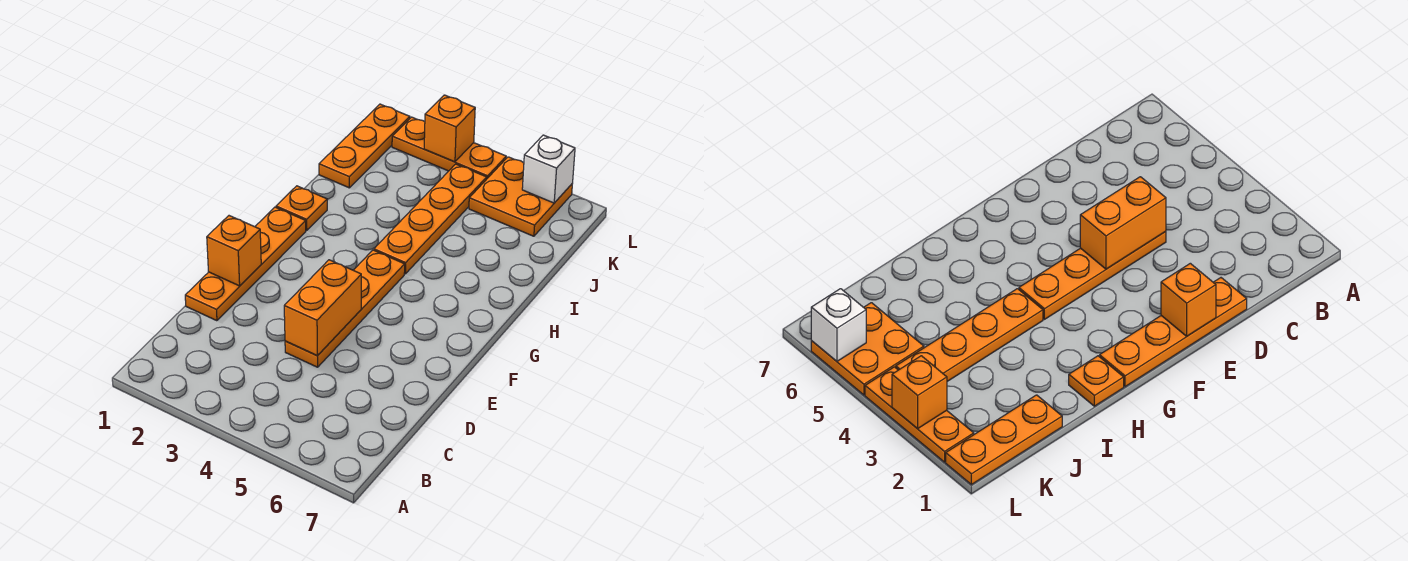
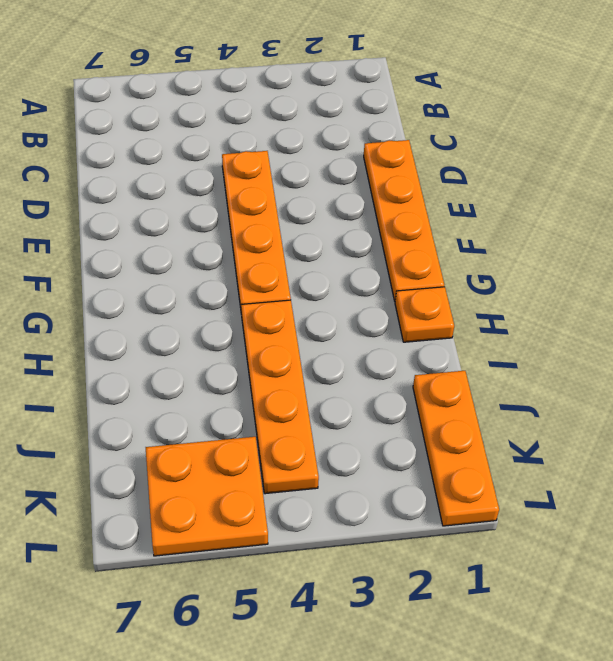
none -> orange plate L2:L4 level 1
none -> orange brick D4:E4 level 2

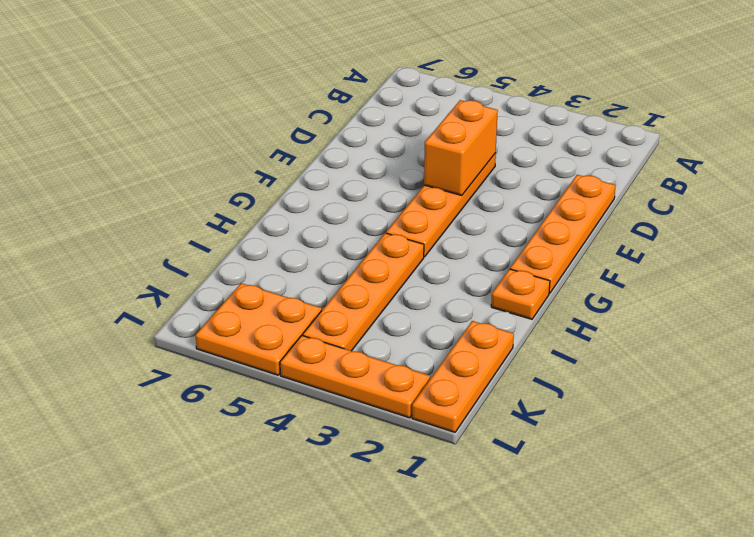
none -> orange brick E1 level 2
none -> orange brick L3 level 2

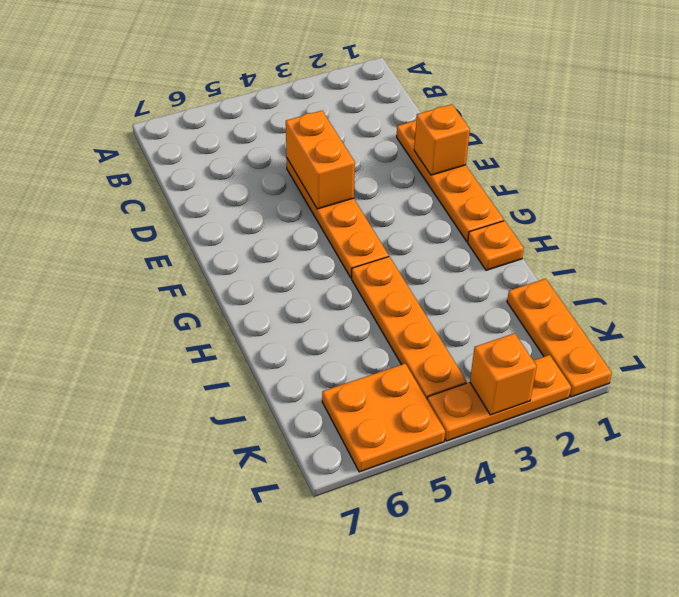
none -> white brick L6 level 2

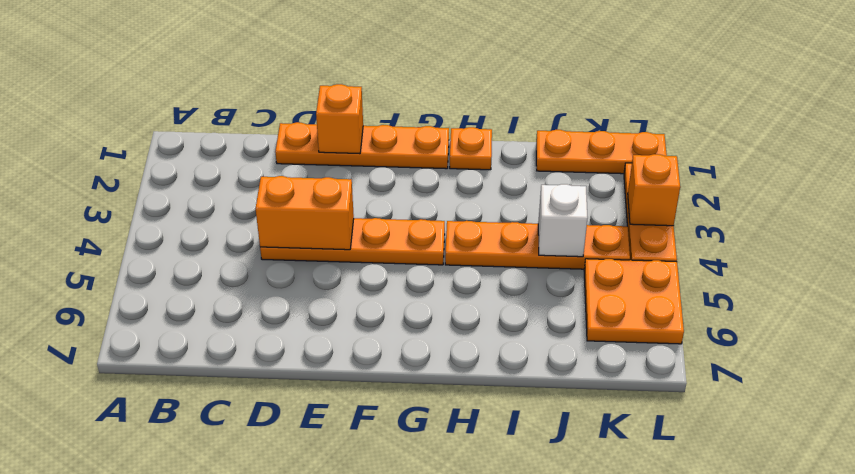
white brick J4 level 2 -> white brick L6 level 2

